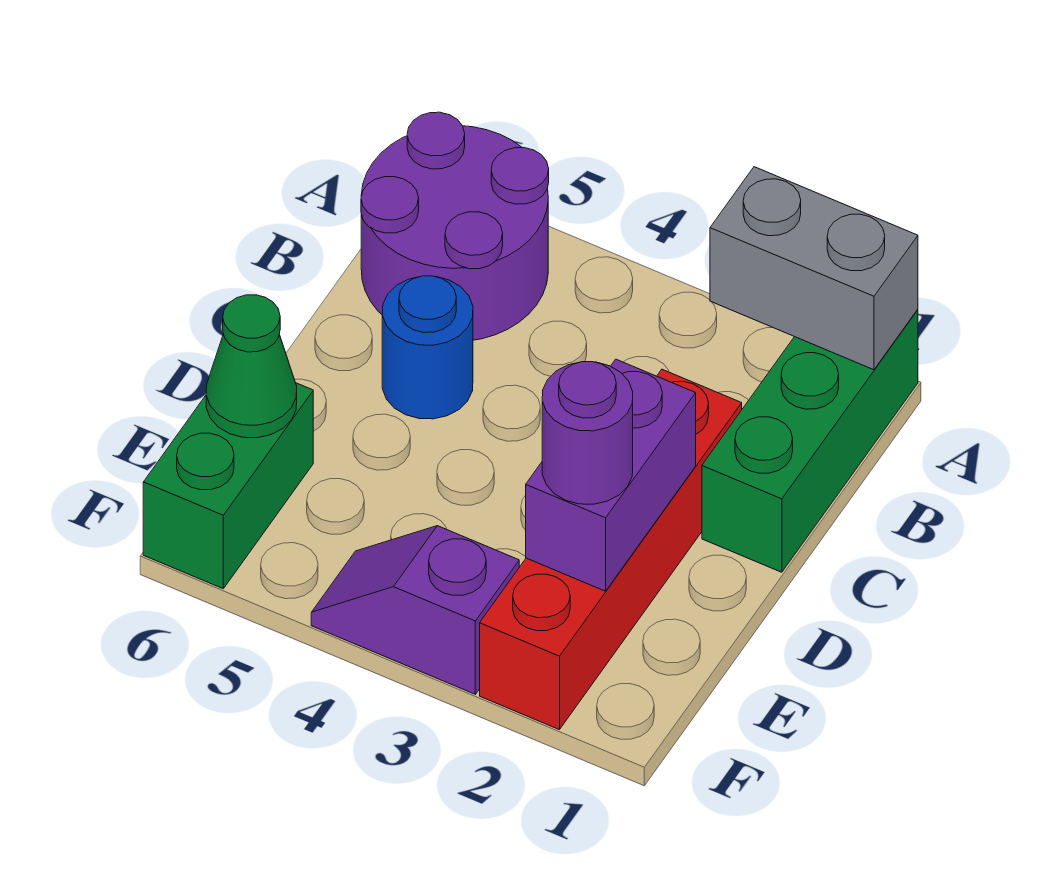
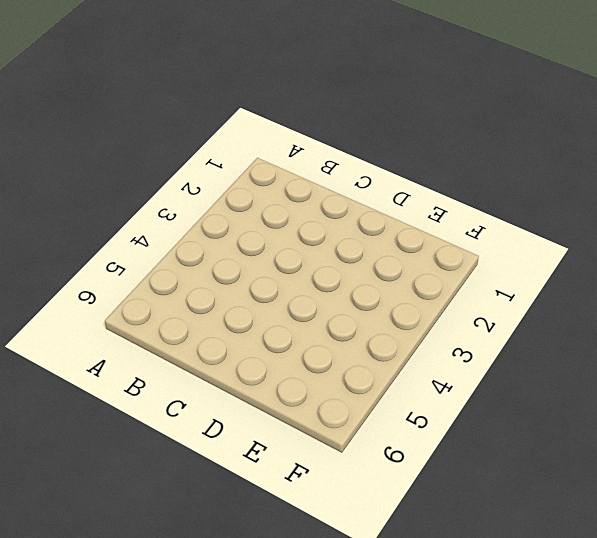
none -> green brick A1:C1 level 1
none -> purple round brick A5:B6 level 1

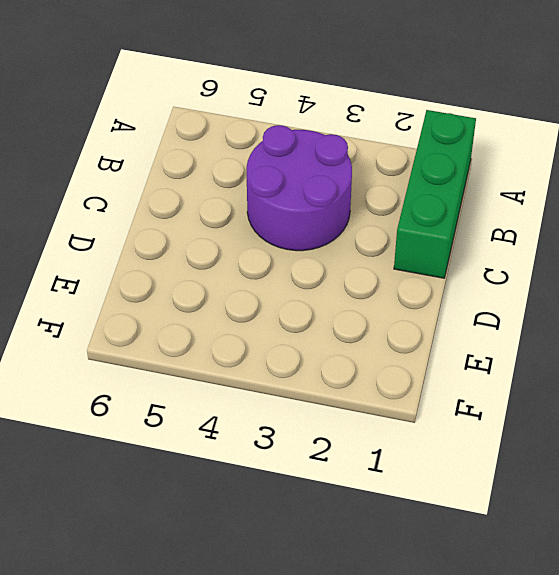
purple round brick B3:C4 level 1 -> purple round brick A5:B6 level 1
none -> red brick C2:F2 level 1
none -> blue round brick C5 level 1

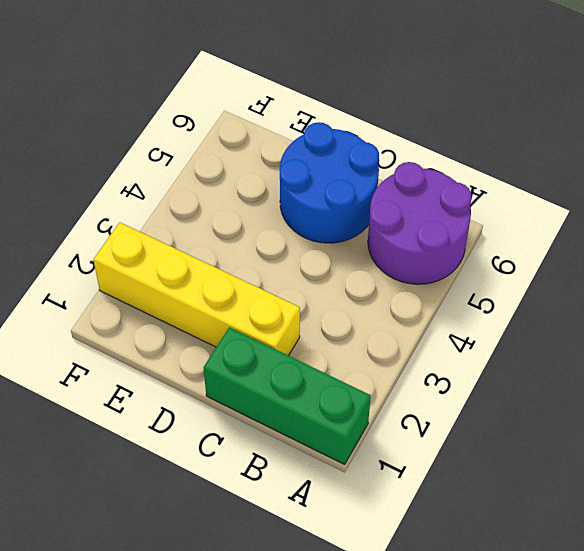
yellow brick C2:F2 level 1 -> red brick C2:F2 level 1
blue round brick C5:D6 level 1 -> blue round brick C5 level 1
none -> green brick E6:F6 level 1
none -> purple slope F3:F4 level 1 top 3

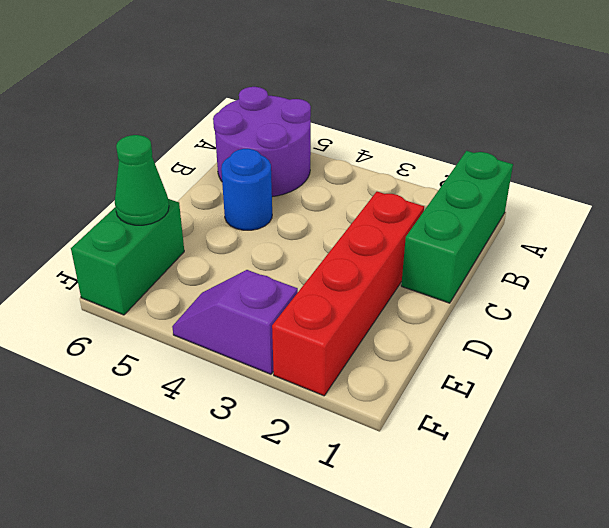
none -> grey brick A1:A2 level 2
none -> purple brick D2:E2 level 2

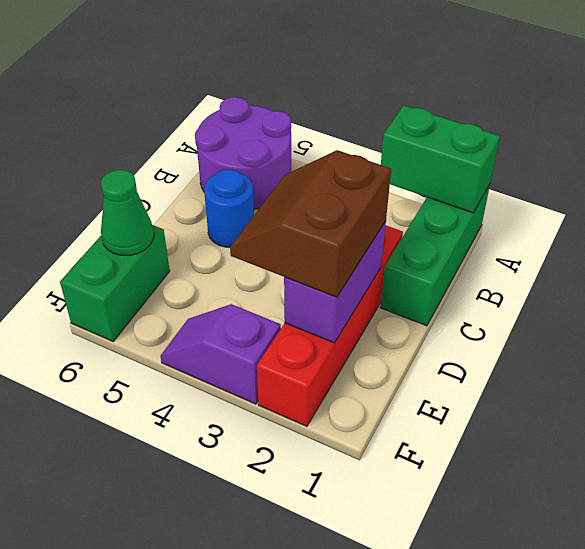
green brick A1:A2 level 2 -> grey brick A1:A2 level 2
brown slope D2:E3 level 3 top 2 -> purple round brick E2 level 3

